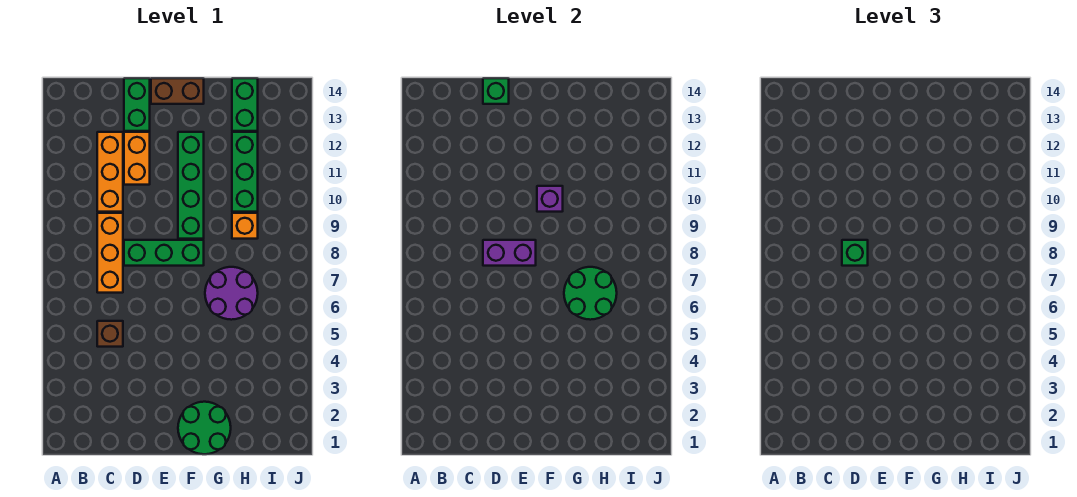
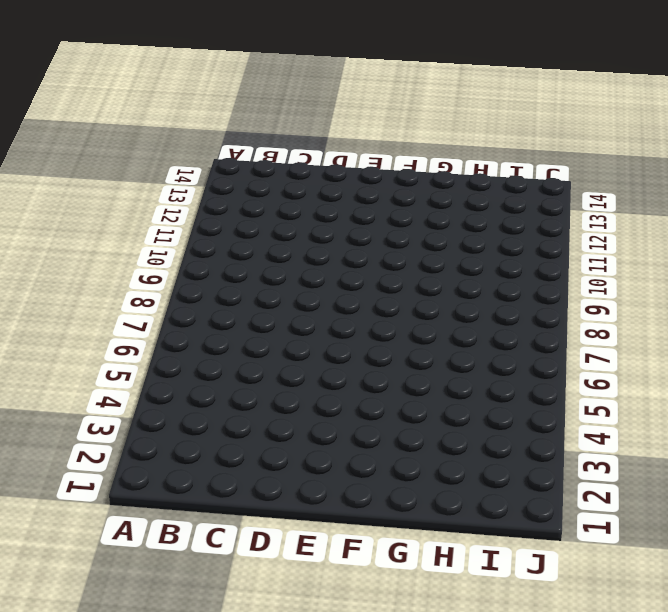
none -> brown brick C5 level 1
none -> orange brick C7:C9 level 1
none -> orange brick C10:C12 level 1

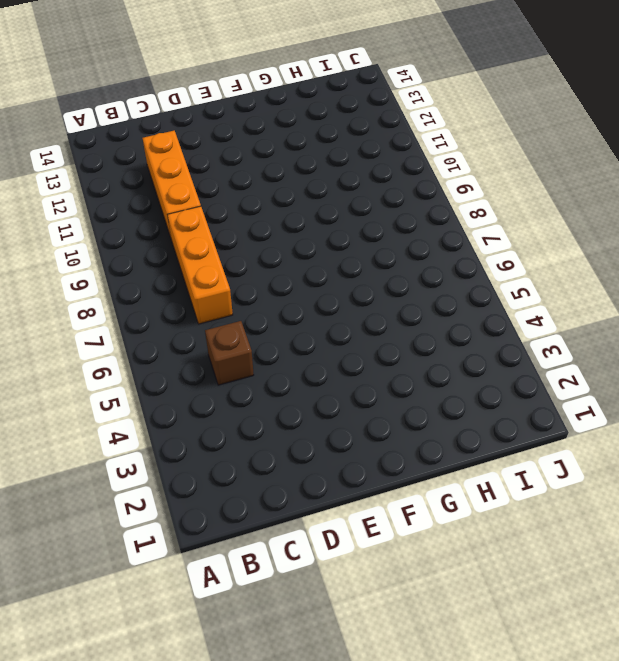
none -> green brick D8:F8 level 1
none -> orange brick D11:D12 level 1
none -> green brick D13:D14 level 1

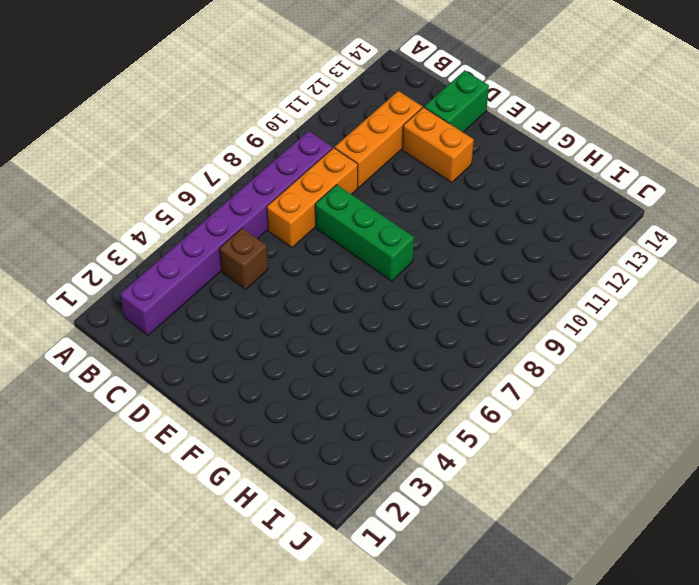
purple brick B2:B9 level 1 -> none
orange brick D12:E12 level 1 -> orange brick D11:D12 level 1
none -> brown brick E14:F14 level 1
none -> green round brick F1:G2 level 1
none -> green brick F9:F12 level 1

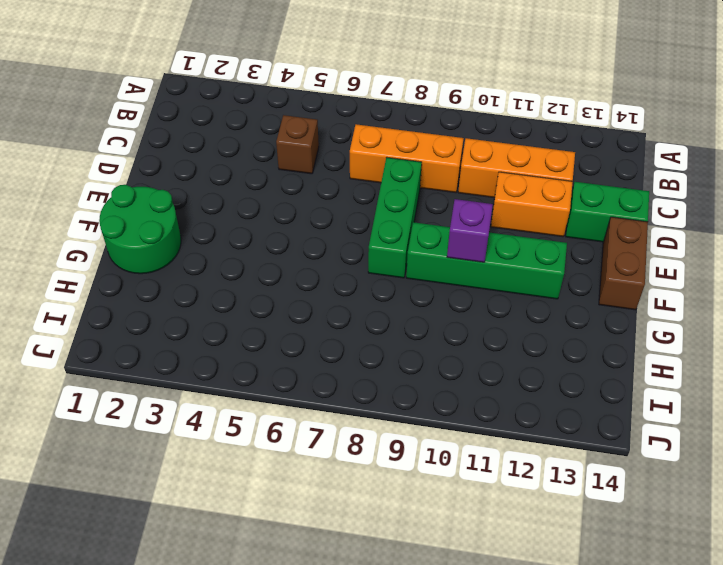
none -> purple round brick G6:H7 level 1
none -> orange brick H9 level 1
none -> green brick H10:H12 level 1

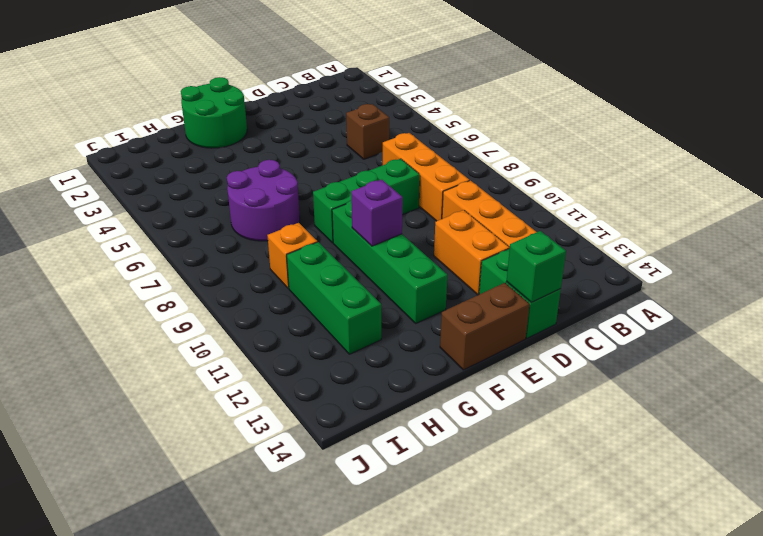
none -> green brick H13:H14 level 1
none -> purple brick D8:E8 level 2
none -> green round brick G6:H7 level 2

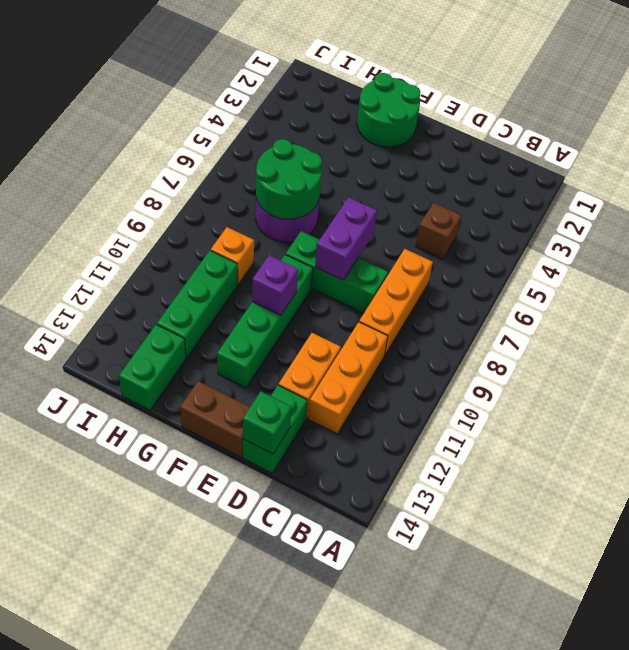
purple brick E7:E8 level 2 -> purple brick D8:E8 level 2
none -> green brick D8 level 3

